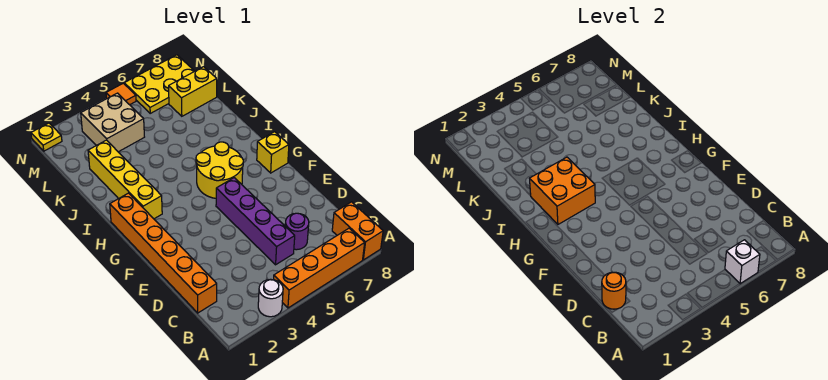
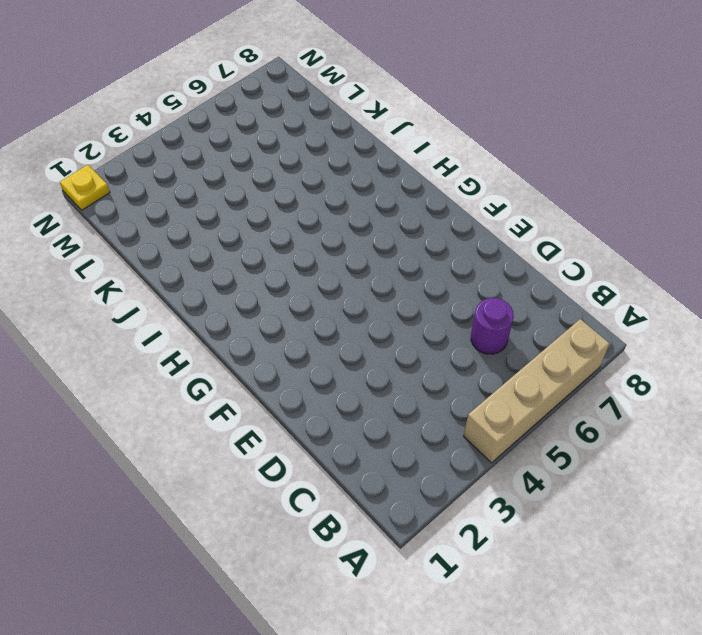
tan brick A4:A7 level 1 -> orange brick A4:A7 level 1
none -> white round brick A3 level 1
none -> orange brick A8:B8 level 1
none -> orange brick C1:H1 level 1

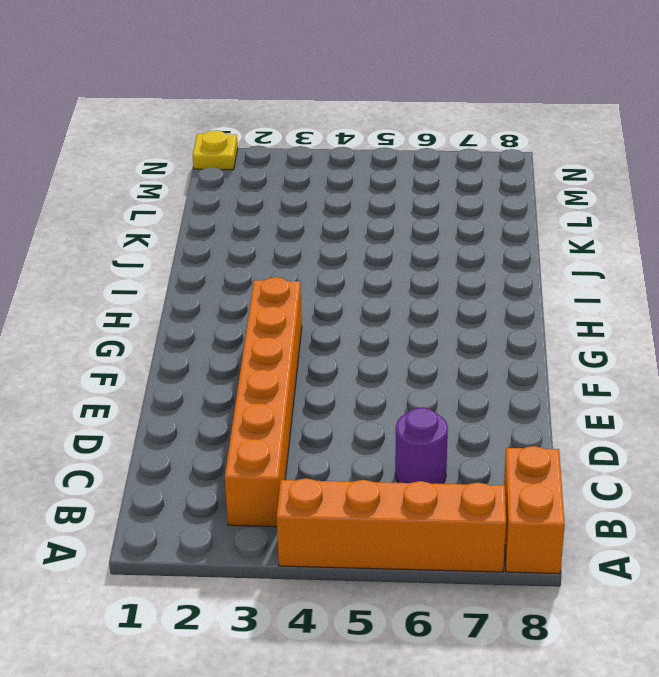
orange brick B3:G3 level 1 -> orange brick C1:H1 level 1
none -> white round brick A3 level 1
none -> purple brick C5:F5 level 1
none -> yellow round brick G5:H6 level 1

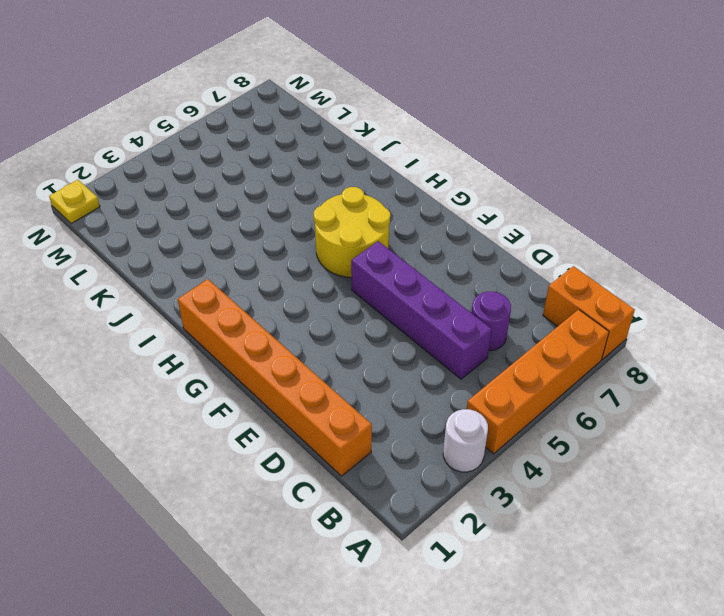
none -> yellow brick G8 level 1
none -> yellow brick H2:K2 level 1
none -> tan brick L3:M4 level 1

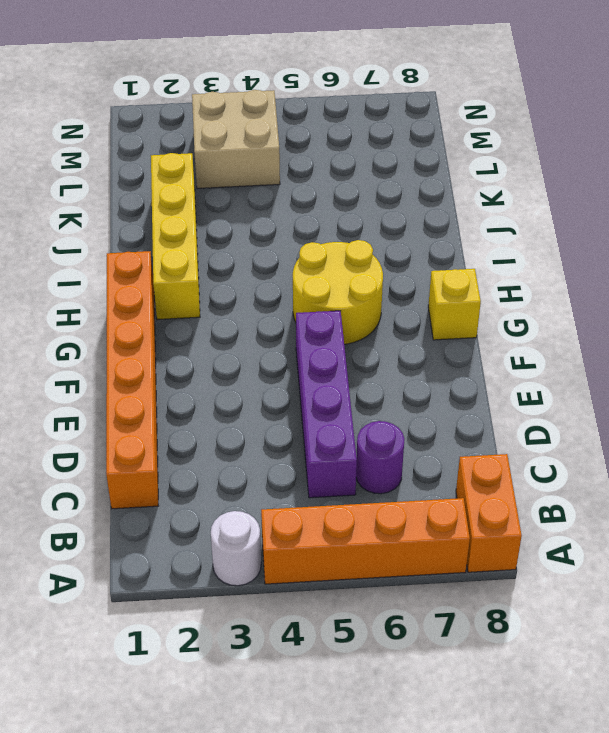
none -> yellow brick L7:L8 level 1
none -> yellow plate M6:N8 level 1
none -> yellow plate N1 level 1

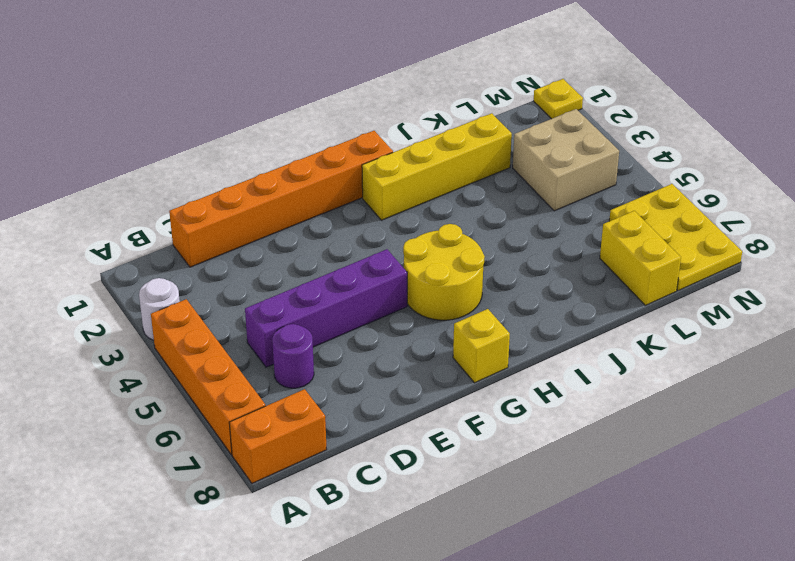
none -> orange tile N5 level 1
none -> white brick A6 level 2
none -> orange round brick C1 level 2

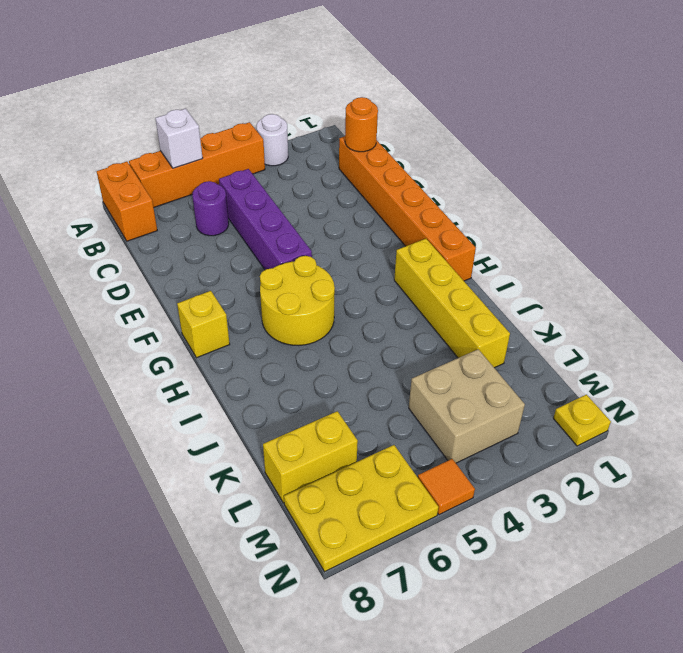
none -> orange brick H2:I3 level 2

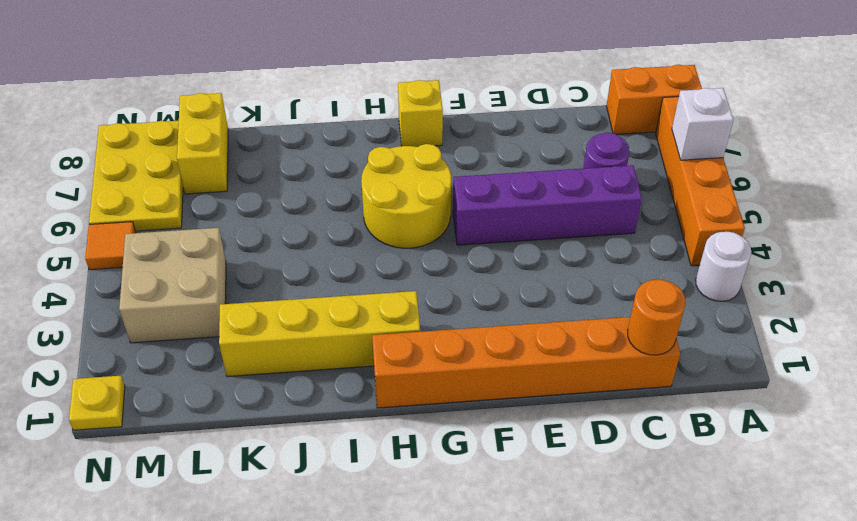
none -> orange brick H2:I3 level 2

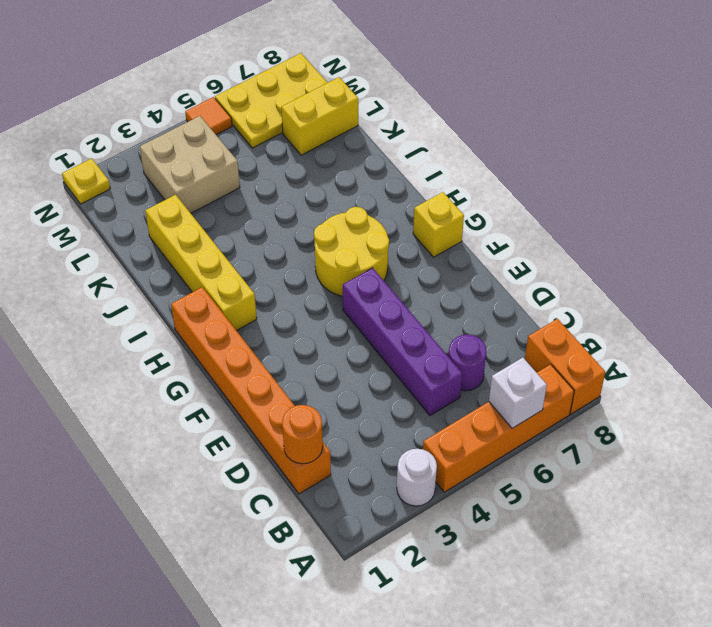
none -> orange brick H2:I3 level 2

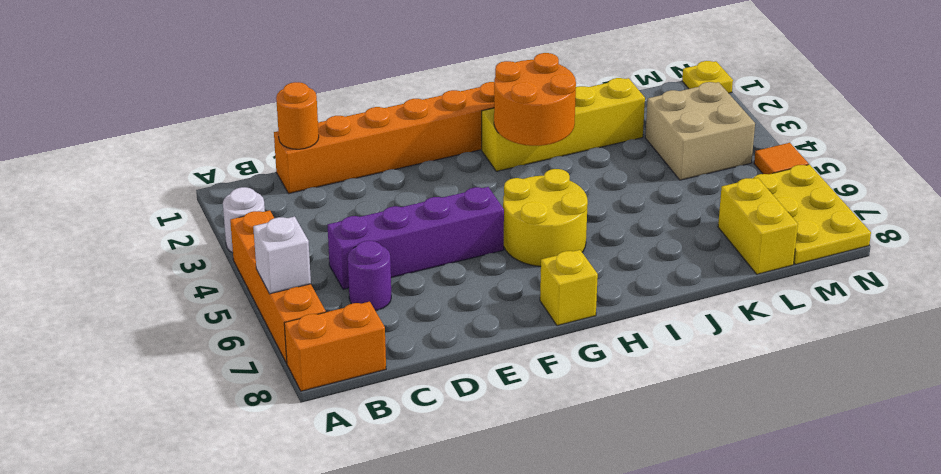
orange round brick H2:I3 level 2 -> orange brick H2:I3 level 2

